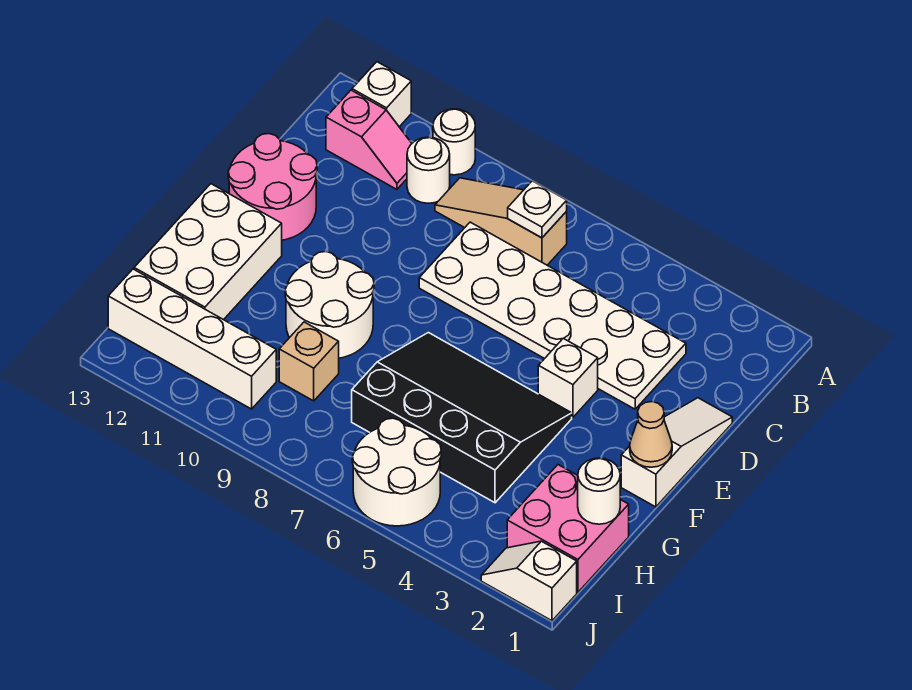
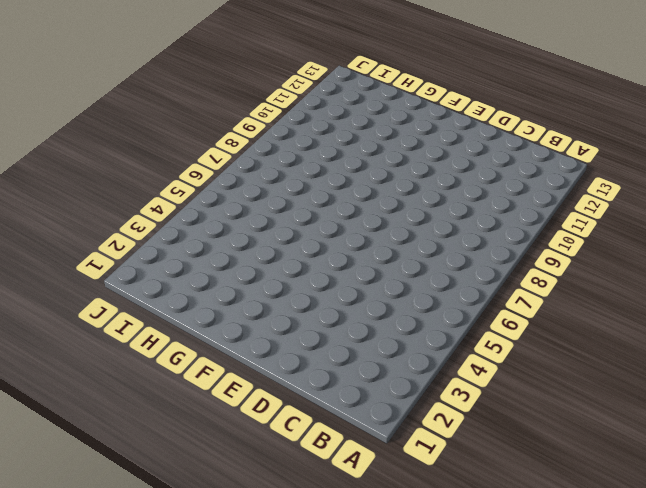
none -> white round brick A10 level 1
none -> white brick A12 level 1
none -> tan slope B7:B9 level 1 top 7

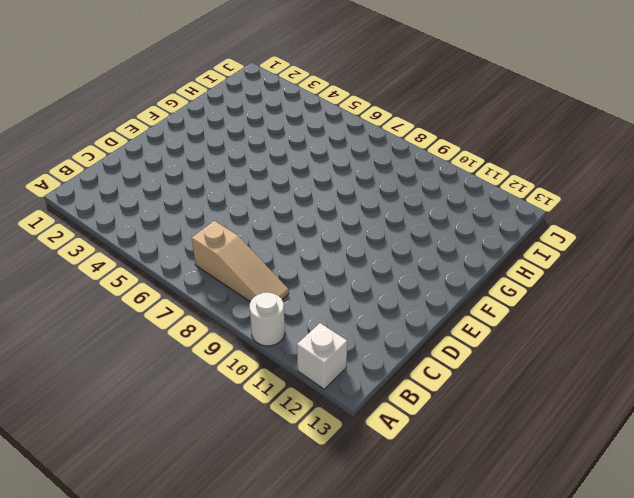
none -> white round brick B10 level 1
none -> pink slope B11:B12 level 1 top 12
none -> white plate C3:D8 level 1

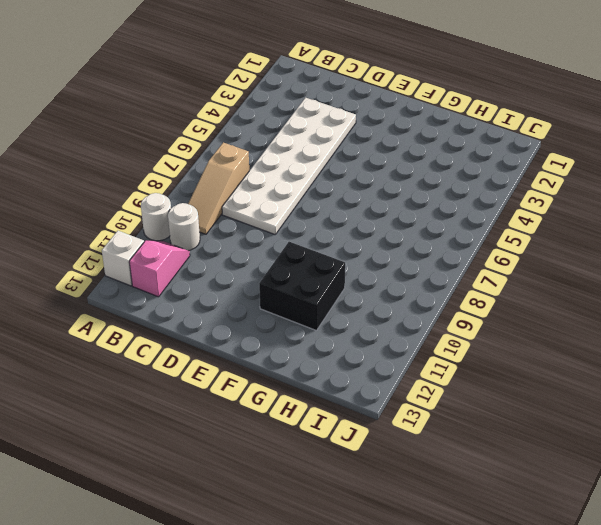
black brick F10:G11 level 1 -> white round brick F9:G10 level 1
none -> white slope D1:F1 level 1 top F
none -> pink round brick D12:E13 level 1
none -> white brick E4 level 1

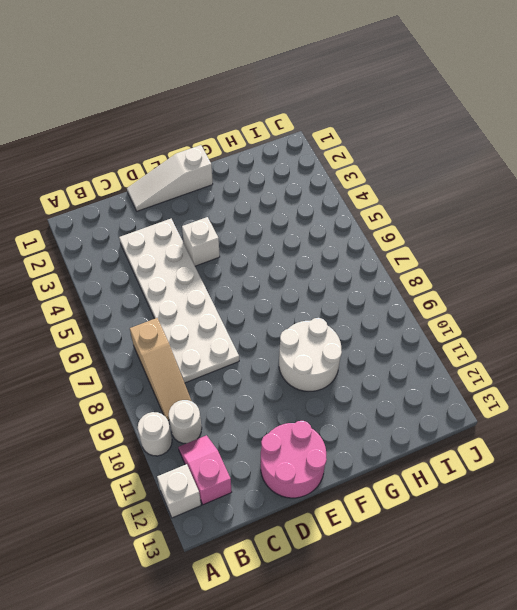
none -> black slope F4:H7 level 1 top H
none -> white brick F12:H13 level 1
none -> pink brick H1:I2 level 1

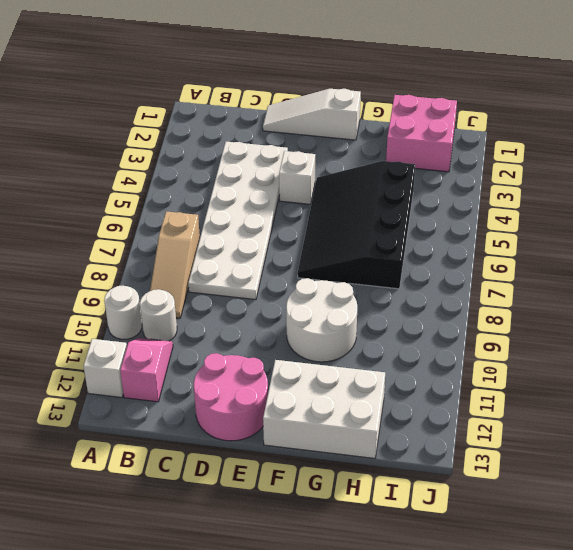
none -> tan brick H9 level 1
none -> white round brick I5:J6 level 1
none -> white brick I10:I13 level 1

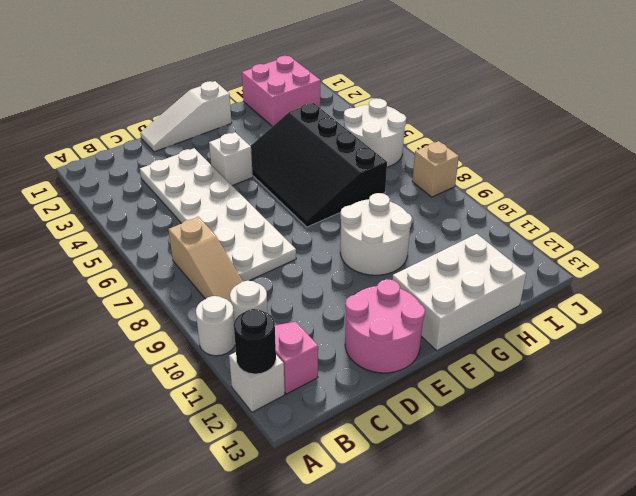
black round brick A12 level 2 -> none
tan brick J8 level 1 -> tan brick H9 level 1
none -> white brick I10:I13 level 1
none -> white slope J1:J2 level 1 top 1
none -> white plate B7 level 2

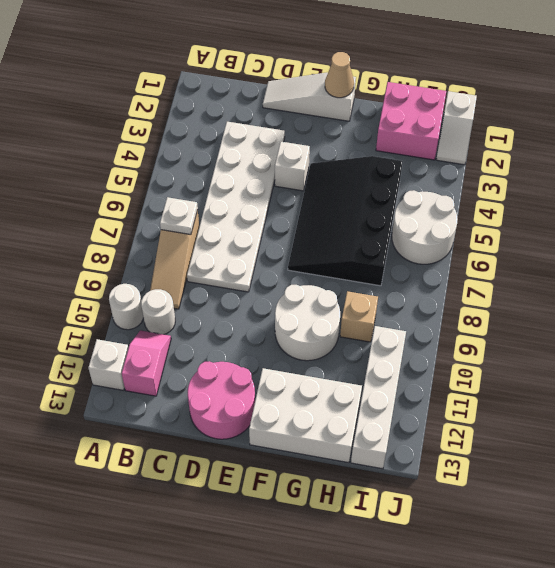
none -> white round brick H1 level 2

